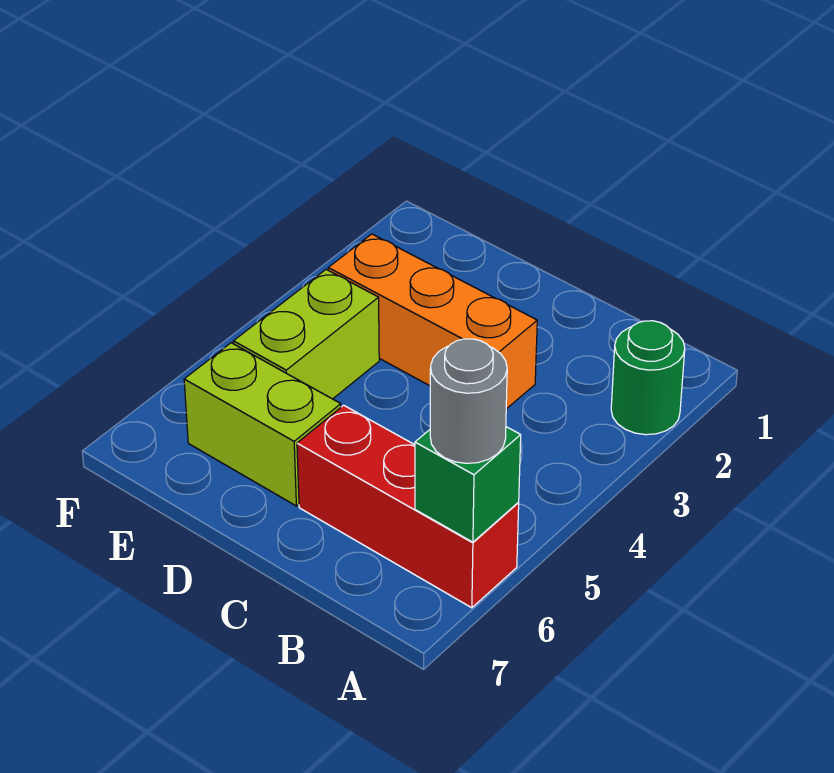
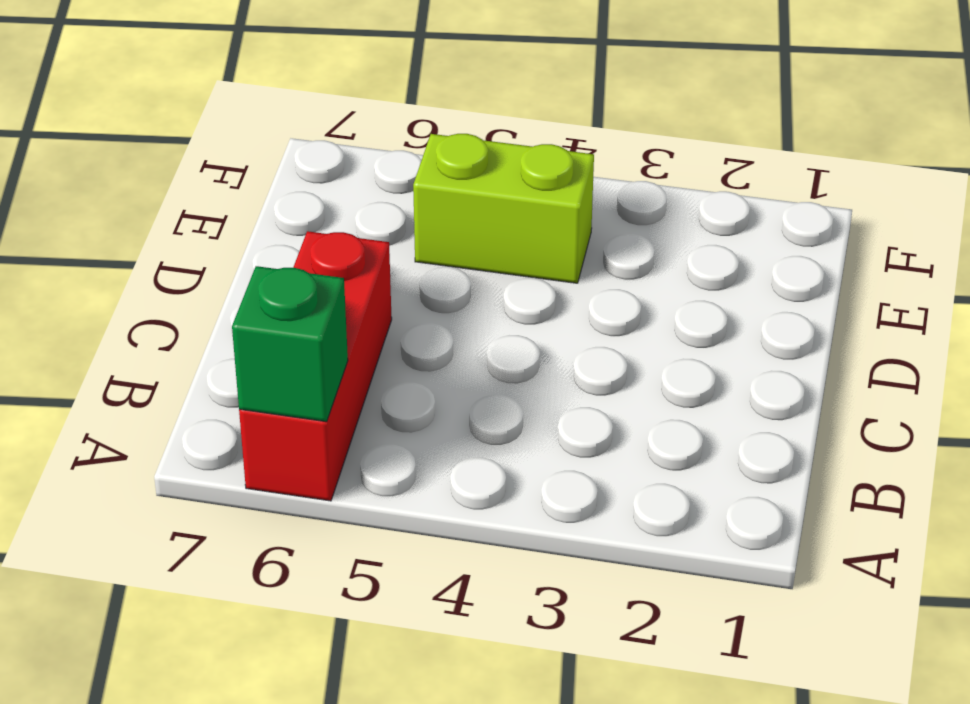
none -> green round brick A2 level 1
none -> orange brick C3:E3 level 1

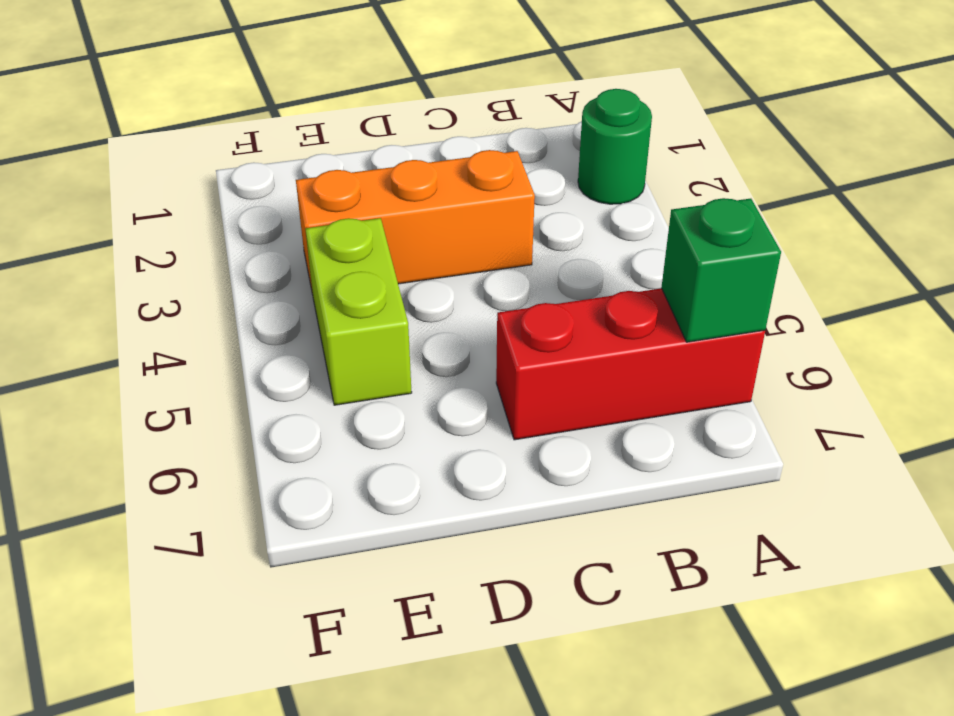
none -> lime brick D6:E6 level 1
none -> grey round brick A6 level 3

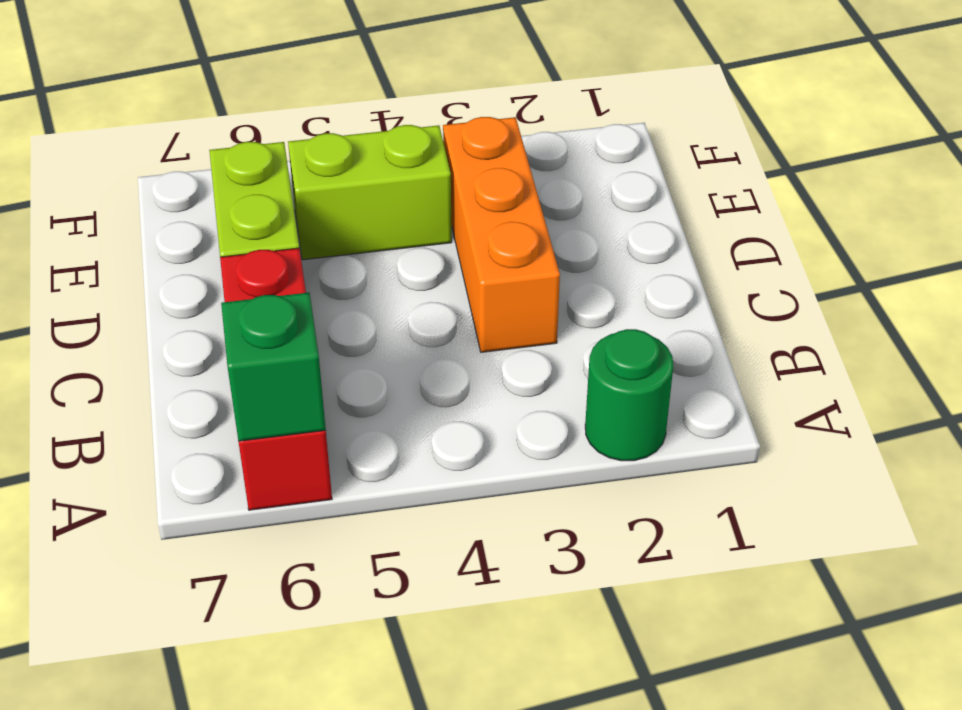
none -> grey round brick A6 level 3

